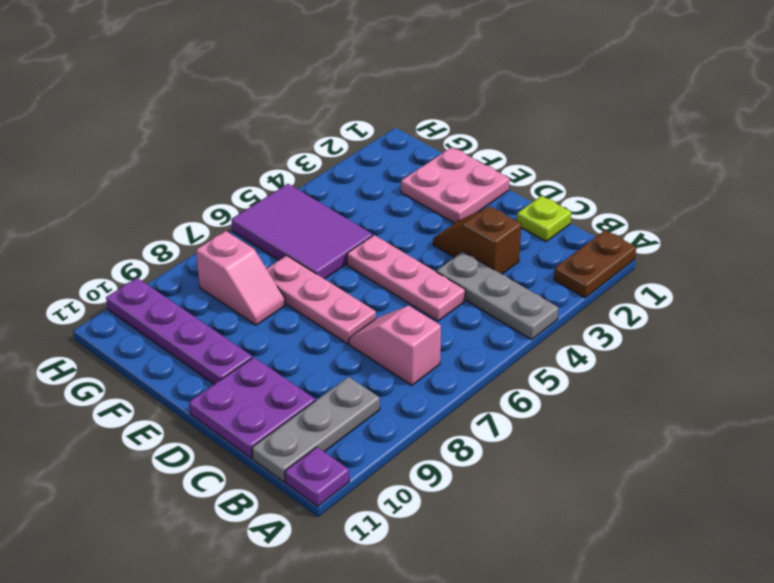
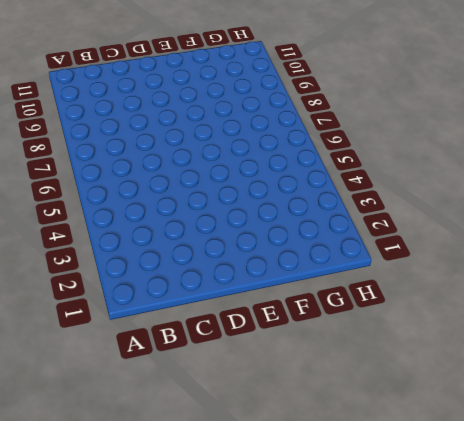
none -> brown plate A1:A2 level 1
none -> grey plate A4:C4 level 1
none -> purple plate A11 level 1

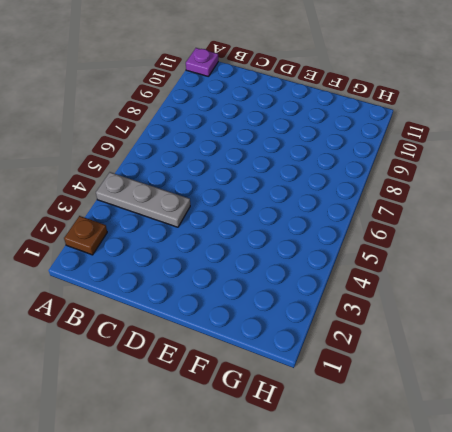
brown plate A2 level 1 -> brown plate A1:A2 level 1
none -> pink slope B7:C7 level 1 top B
none -> grey plate B9:B11 level 1
none -> lime plate C1 level 1

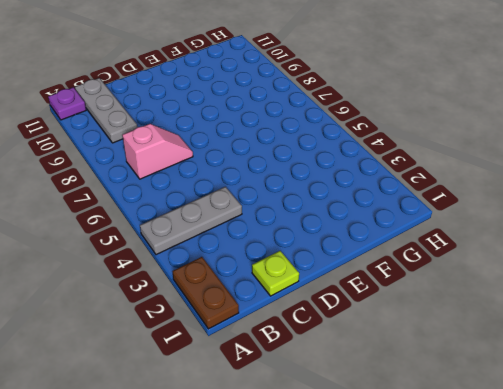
none -> brown slope C3:D3 level 1 top C
none -> pink plate C5:E5 level 1
none -> purple plate C10:D11 level 1

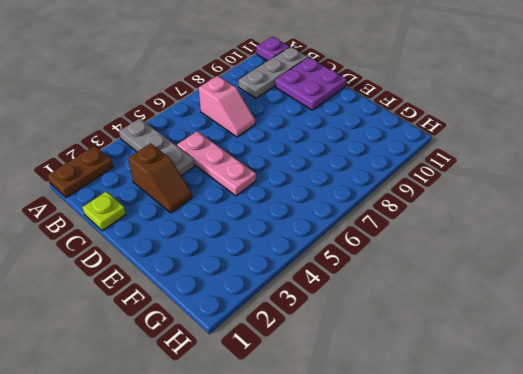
none -> pink plate D7:F7 level 1
none -> pink plate E1:F2 level 1
none -> purple plate E10:H10 level 1

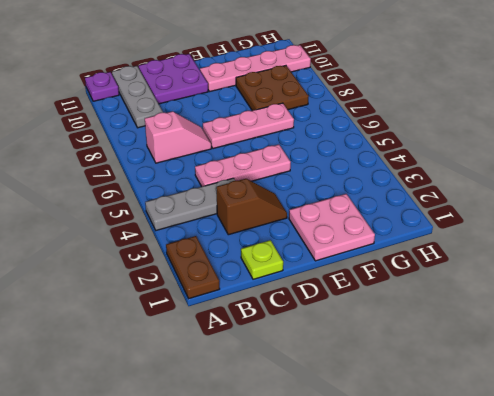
pink plate E10:H10 level 1 -> purple plate E10:H10 level 1
brown plate F8:G9 level 1 -> pink slope F8:G8 level 1 top G
none -> purple tile F5:H6 level 1

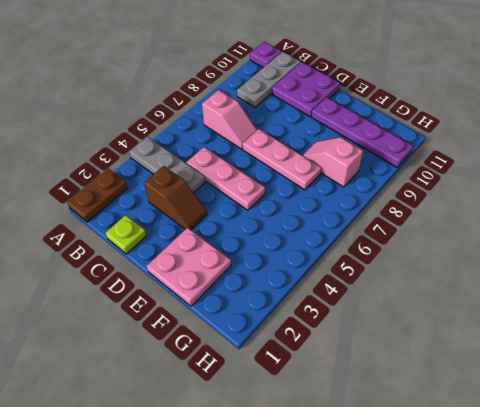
none -> purple tile F5:H6 level 1

